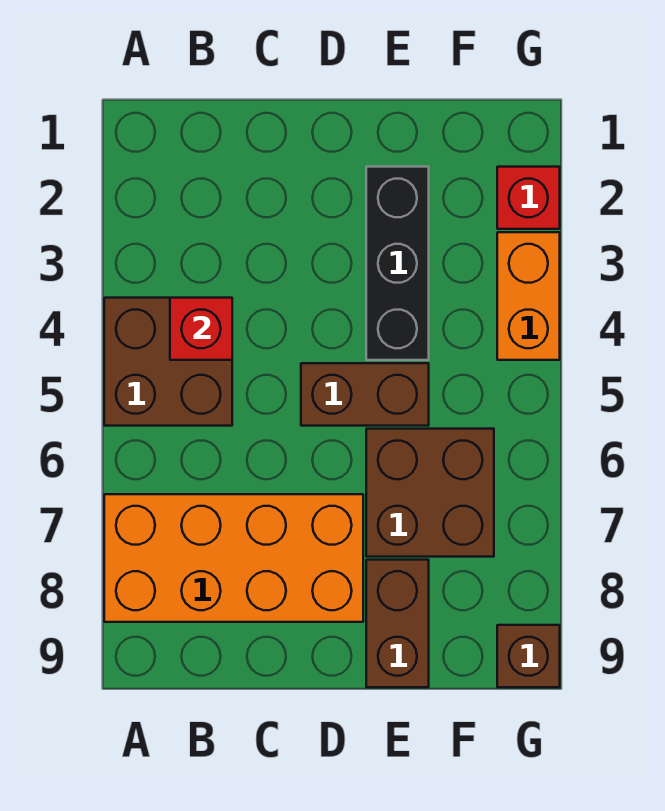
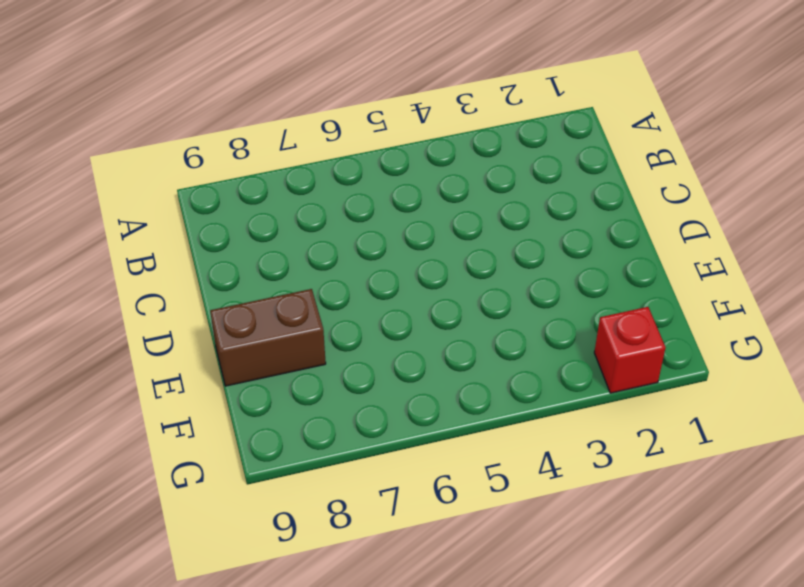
none -> brown brick A4:B5 level 1
none -> orange brick A7:D8 level 1

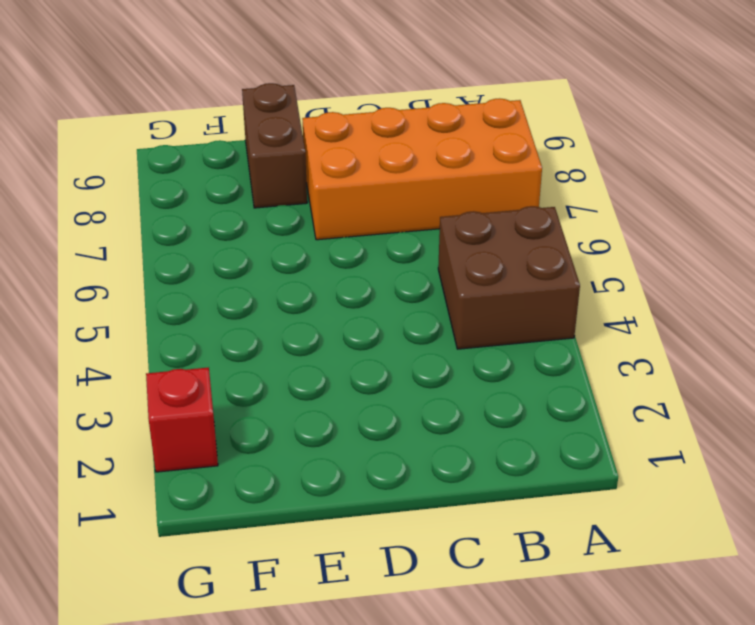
none -> brown brick D5:E5 level 1
none -> black brick E2:E4 level 1

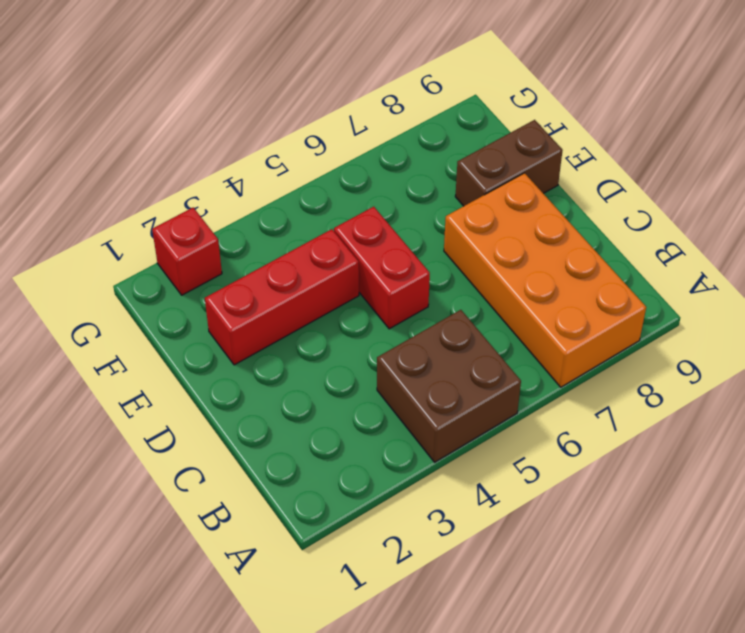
red brick D5:E5 level 1 -> brown brick D5:E5 level 1
red brick E2:E4 level 1 -> black brick E2:E4 level 1
none -> brown brick E6:F7 level 1
none -> orange brick G3:G4 level 1

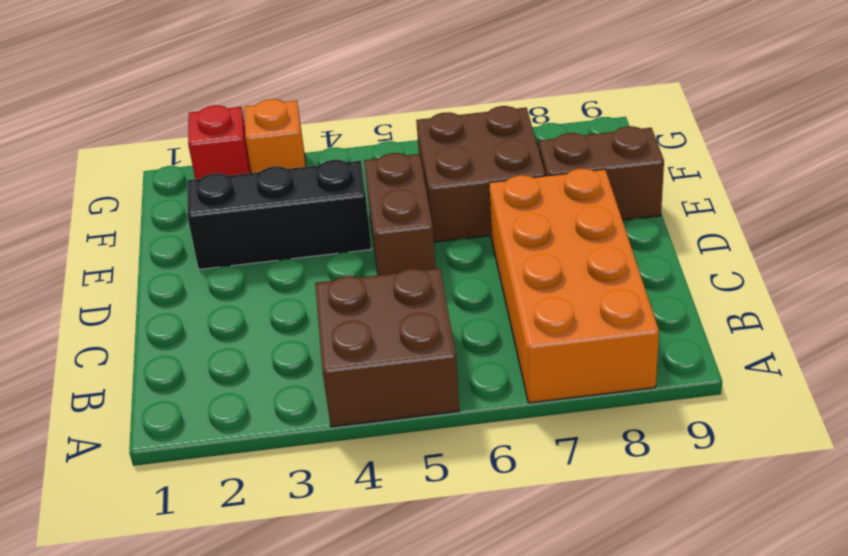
orange brick G3 level 1 -> orange brick G3:G4 level 1
none -> brown brick G9 level 1
none -> red brick B4 level 2

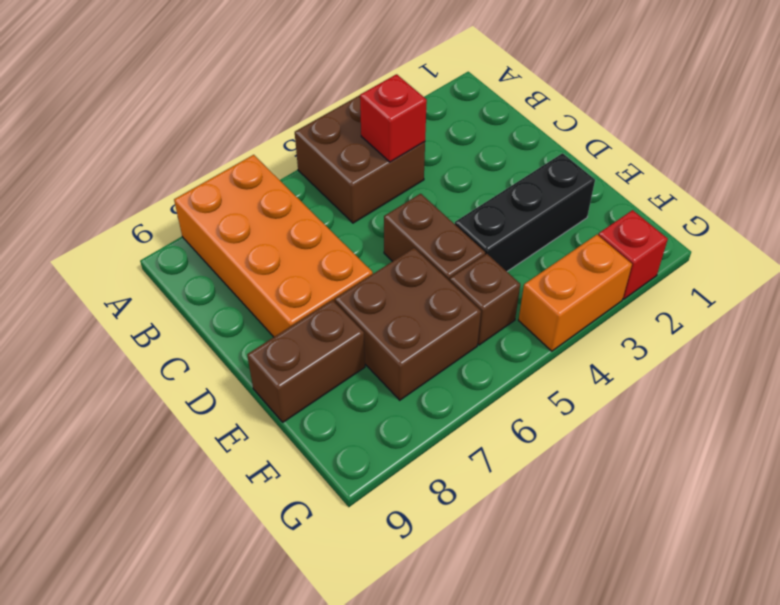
brown brick F5 level 1 -> brown brick G9 level 1

